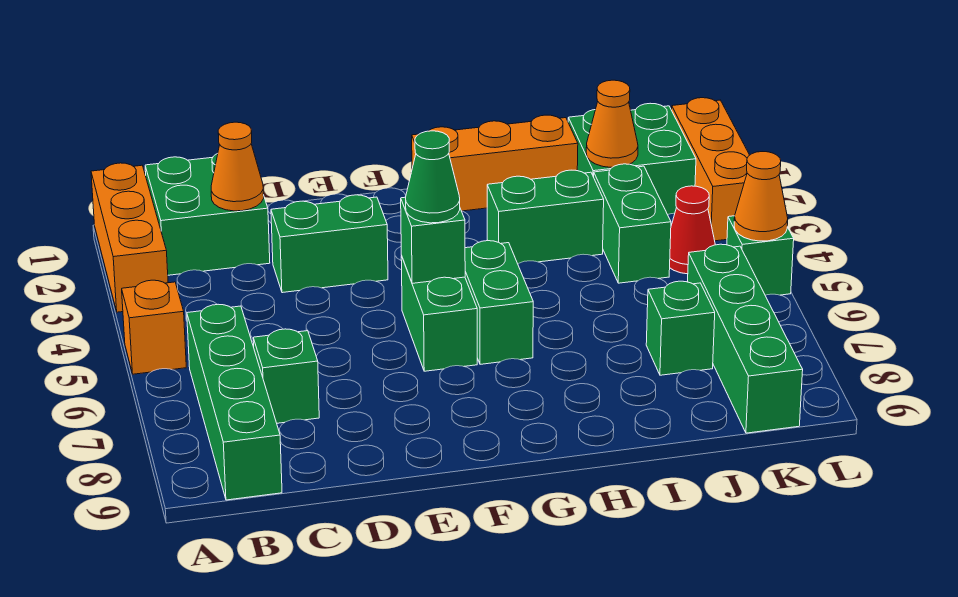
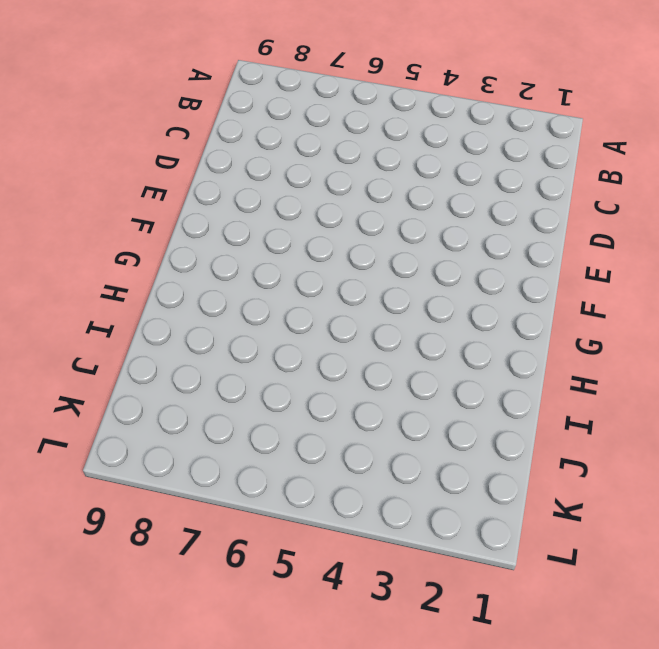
none -> orange brick A1:A3 level 1
none -> orange brick A5 level 1
none -> green brick B1:C2 level 1

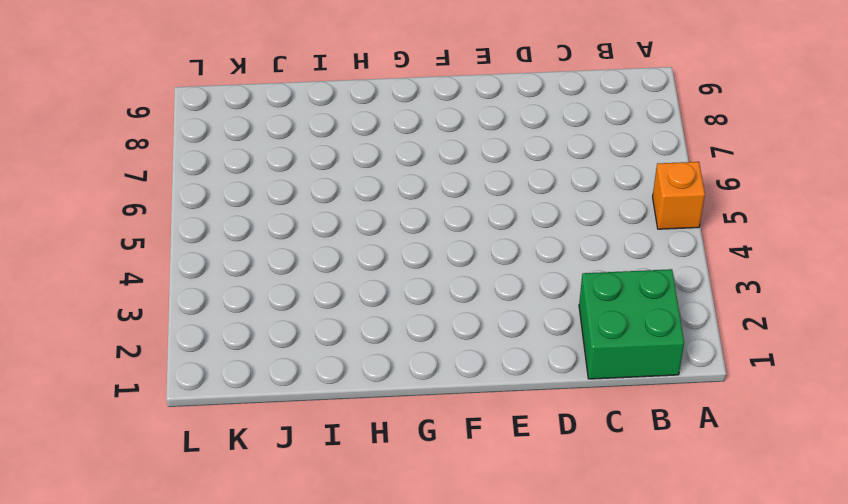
none -> orange brick A1:A3 level 1
none -> green brick B6:B9 level 1
none -> green brick C7 level 1

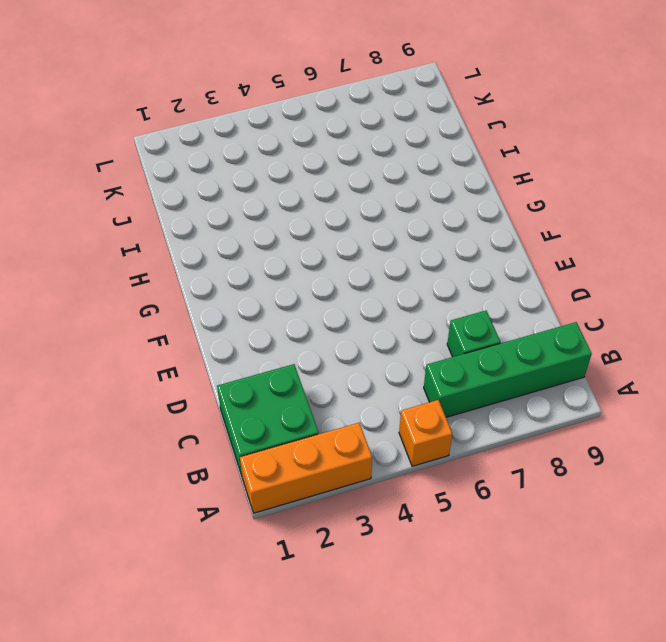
none -> green brick D3:E3 level 1
none -> green brick F5:F6 level 1
none -> orange brick G1:I1 level 1

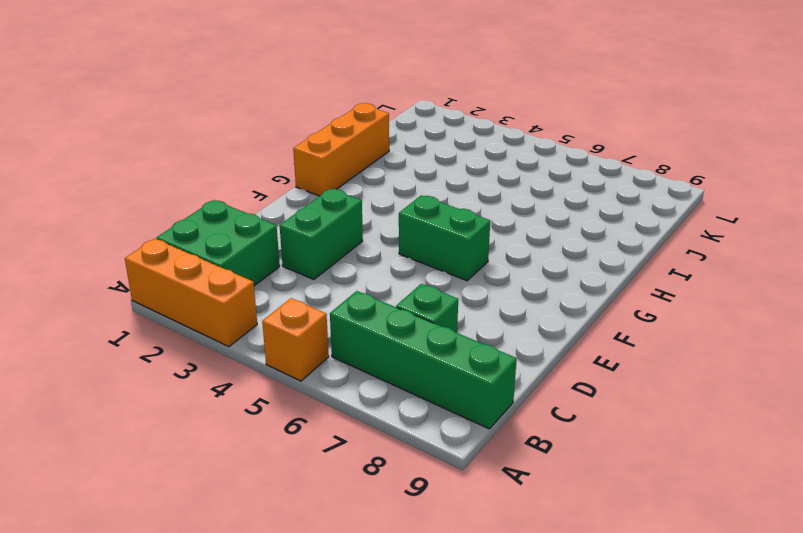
none -> green brick G5:G6 level 1
none -> green brick H3:I3 level 1
none -> green brick J1:K2 level 1

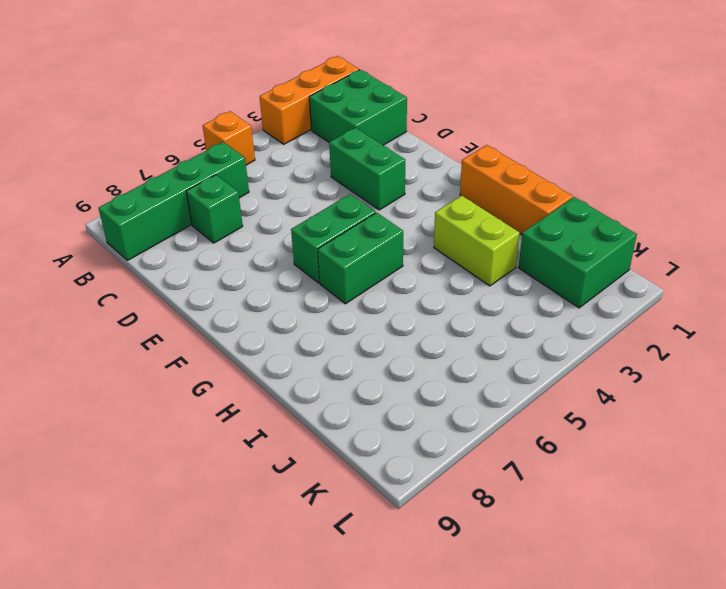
lime brick H3:I3 level 1 -> green brick H3:I3 level 1
none -> green brick J3:J4 level 1
none -> green brick J7 level 1
none -> red cone K4 level 1

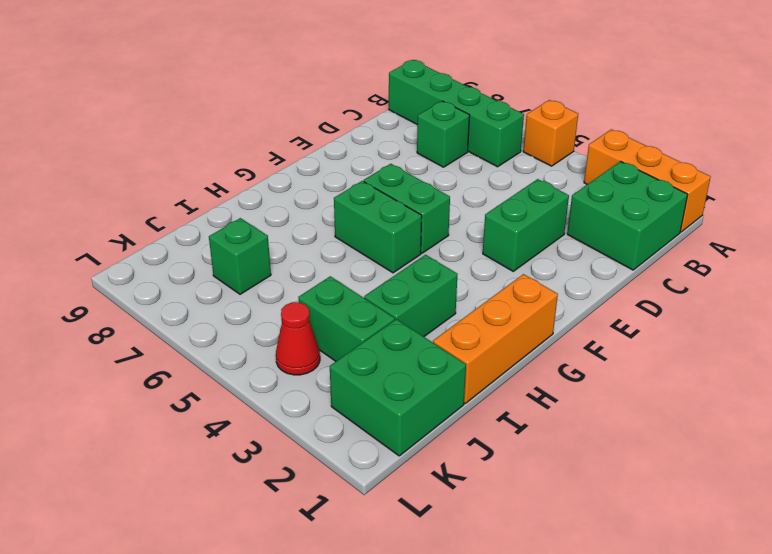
none -> green brick K6:K9 level 1
none -> orange brick L1:L3 level 1
none -> green brick L5 level 1

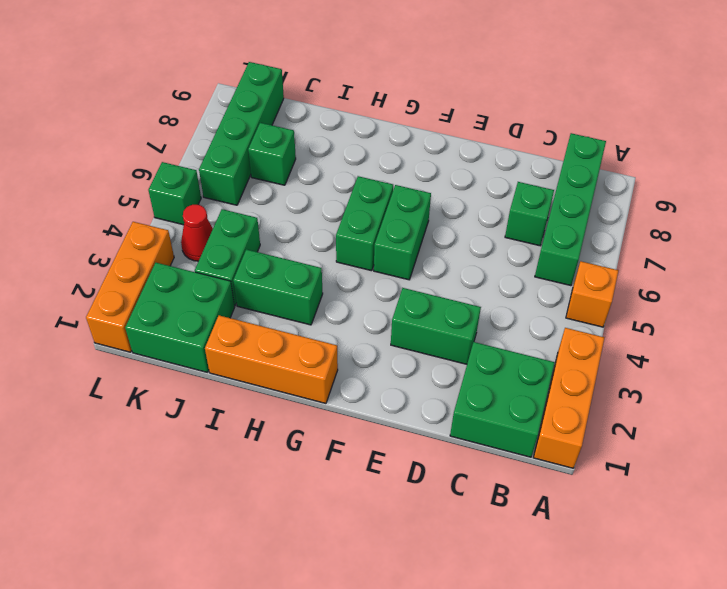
none -> orange cone C2 level 2
none -> green brick F5 level 2
none -> orange cone J2 level 2

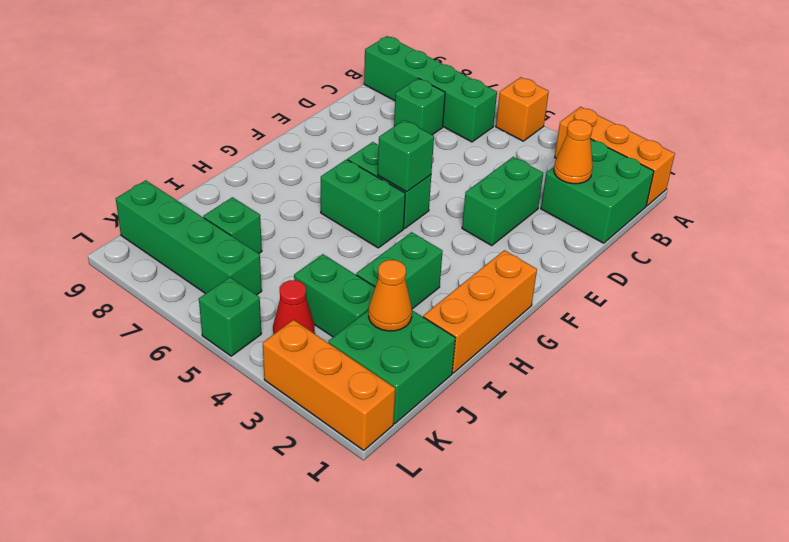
none -> orange cone L5 level 2
none -> green cone F5 level 3

